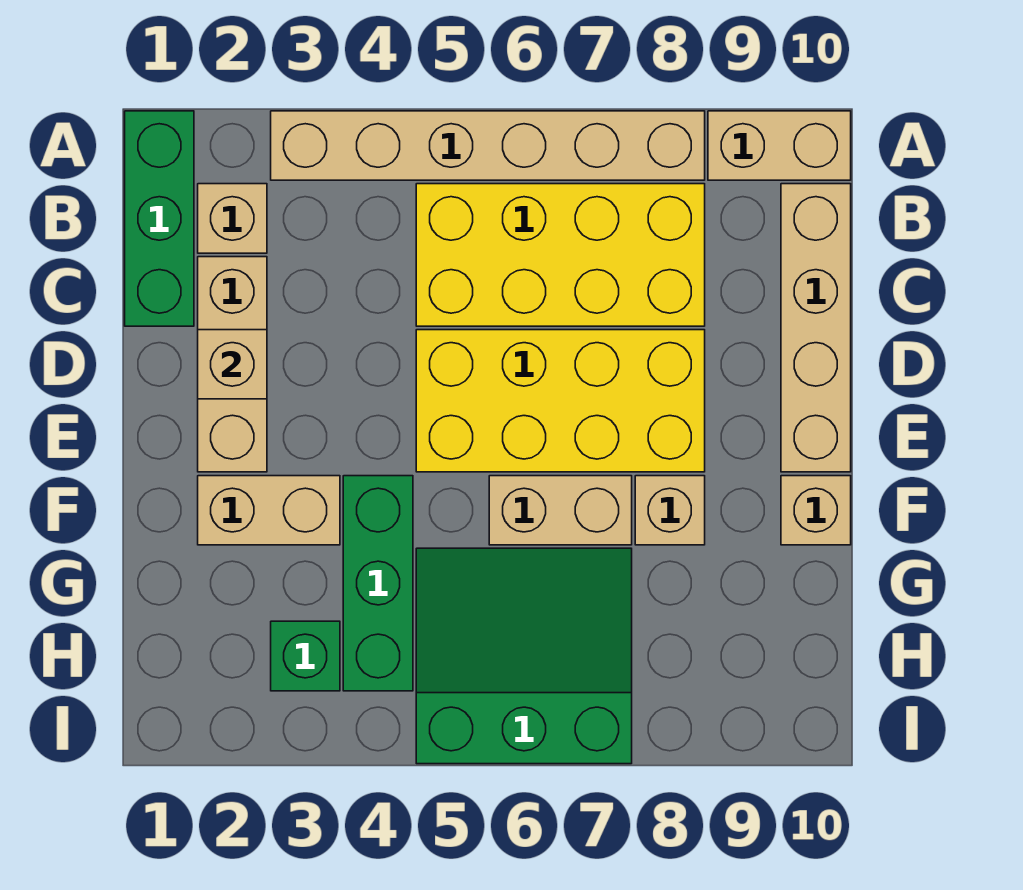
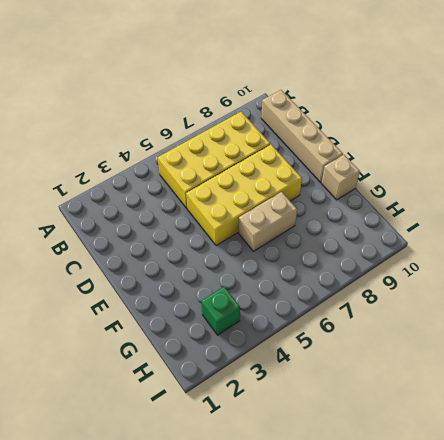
none -> green brick A1:C1 level 1
none -> tan brick A3:A8 level 1
none -> tan brick A9:A10 level 1

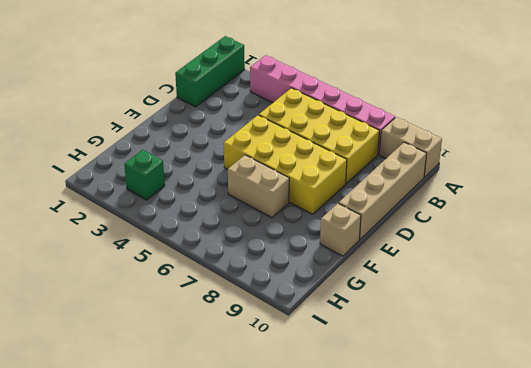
pink brick A3:A8 level 1 -> tan brick A3:A8 level 1
none -> tan brick B2 level 1
none -> tan brick C2:E2 level 1
none -> tan brick F2:F3 level 1

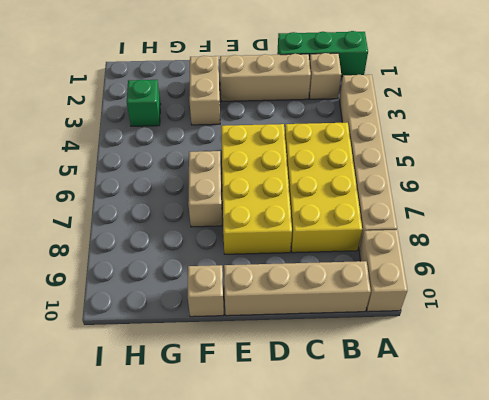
none -> green brick F4:H4 level 1
none -> tan brick F8 level 1
none -> green slope G5:I7 level 1 top I

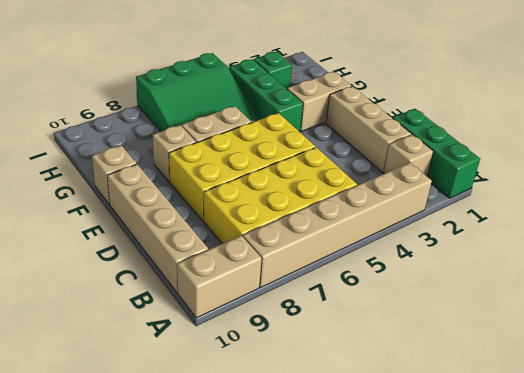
none -> tan brick D2 level 2

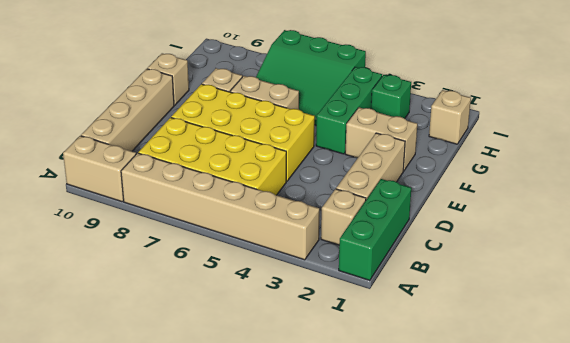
tan brick H1 level 1 -> tan brick D2 level 2

